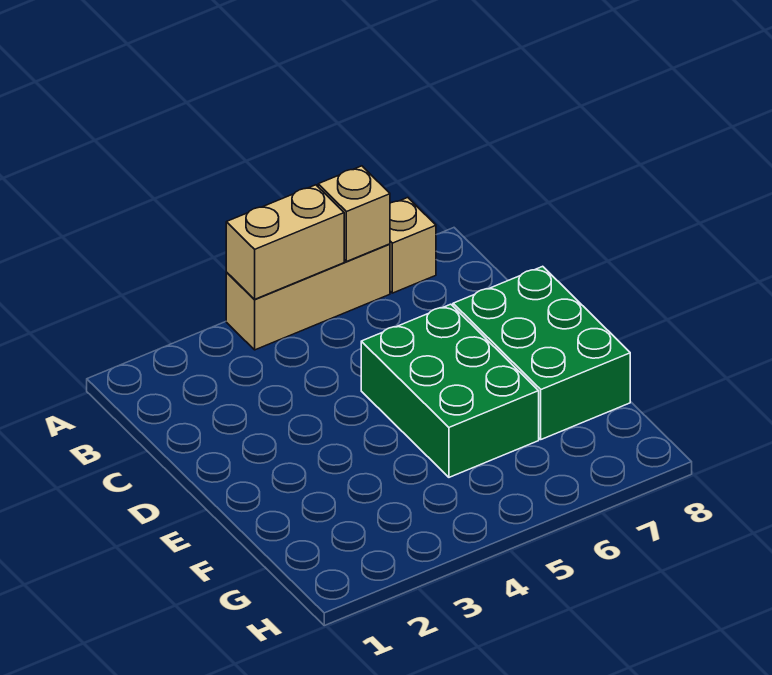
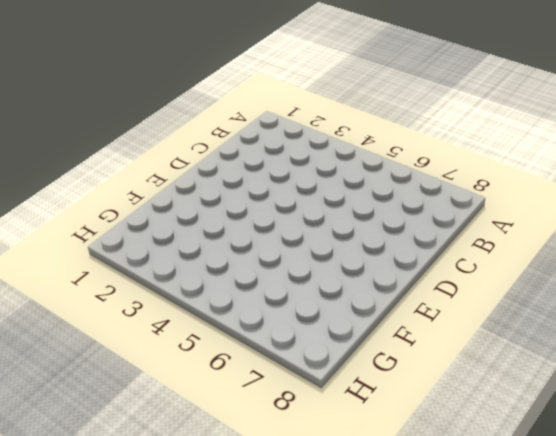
none -> tan brick A4:A6 level 1
none -> tan brick A7 level 1

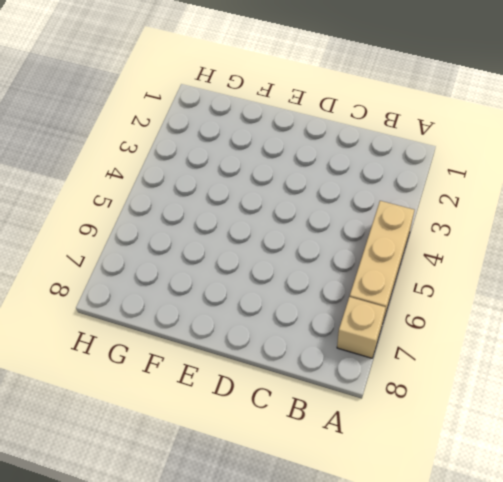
none -> green brick D5:F6 level 1
none -> green brick D7:F8 level 1

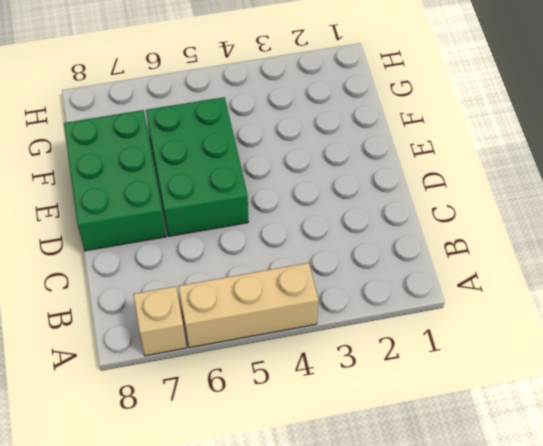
none -> tan brick A4:A5 level 2
none -> tan brick A6 level 2

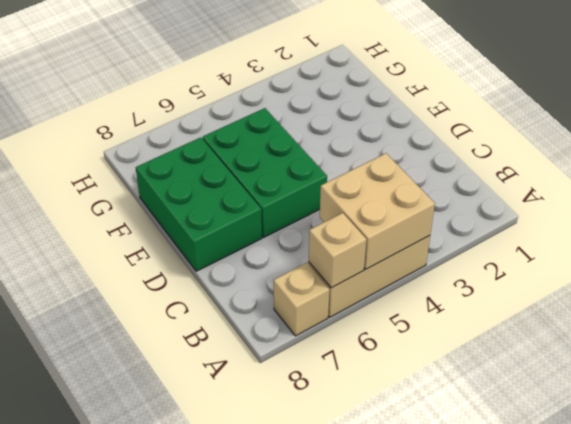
tan brick A4:B5 level 2 -> tan brick A4:A5 level 2

